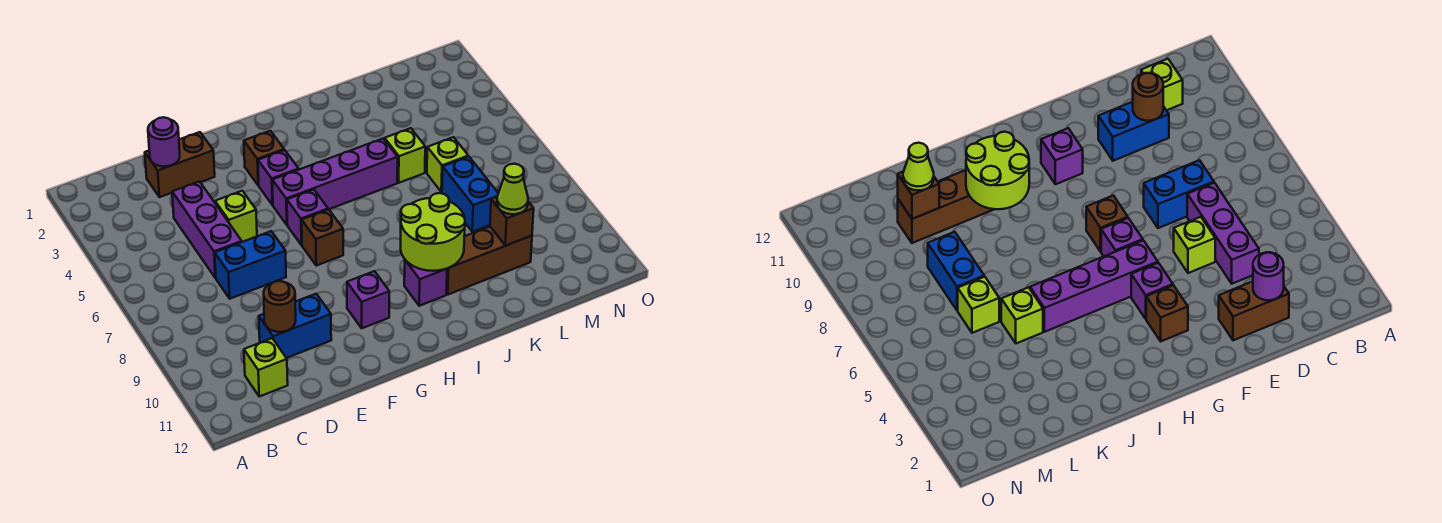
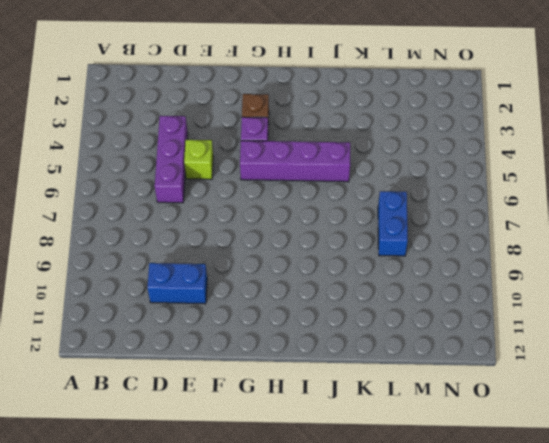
none -> lime brick C11 level 1
none -> brown brick D2:E2 level 1
none -> blue brick D7:E7 level 1

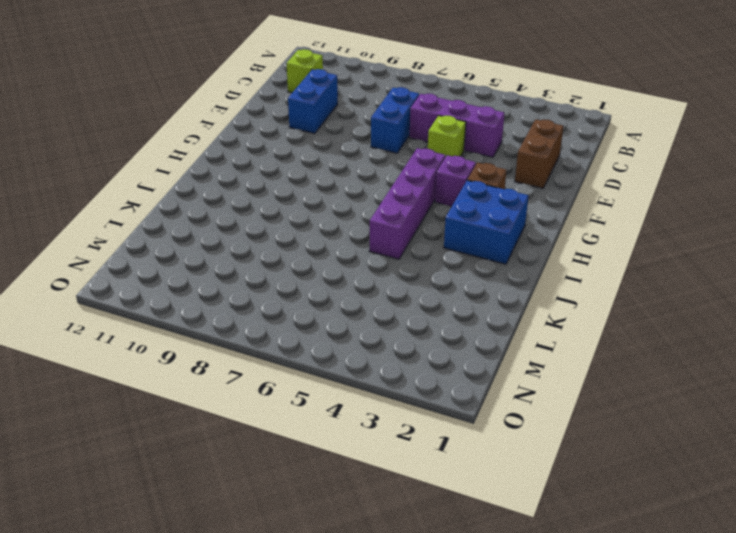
blue brick H2:I3 level 1 -> none
none -> purple brick G6 level 1
none -> brown brick G7 level 1
none -> purple brick G10 level 1

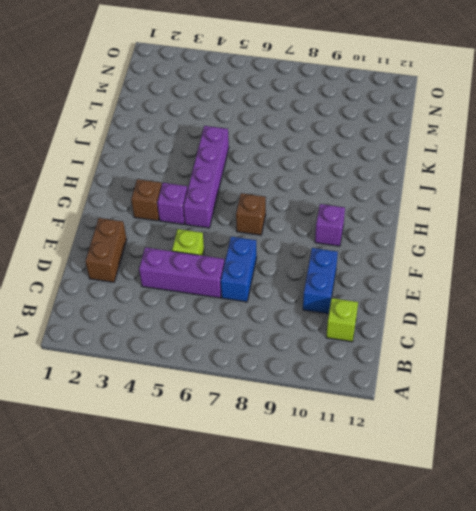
none -> purple brick G6 level 1
none -> purple brick I10 level 1
none -> brown brick J10:L10 level 1

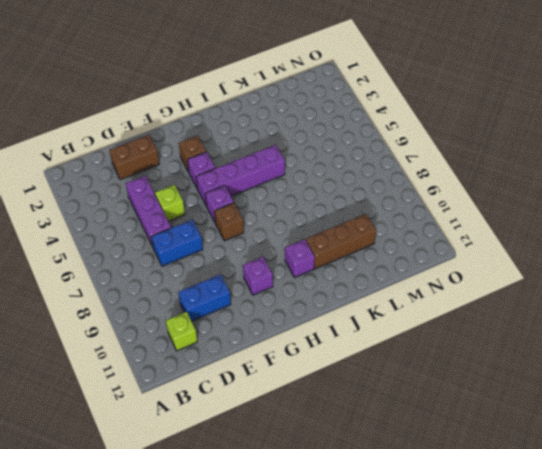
none -> lime brick K5 level 1
none -> lime brick L6 level 1
none -> blue brick L7:L8 level 1

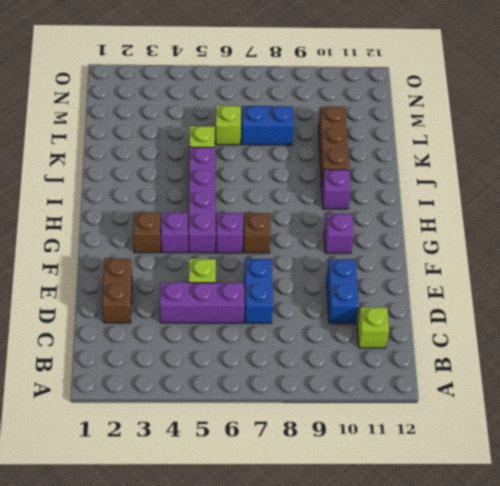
none -> purple round brick D2 level 2
none -> brown round brick D10 level 2
none -> lime round brick I9:J10 level 2

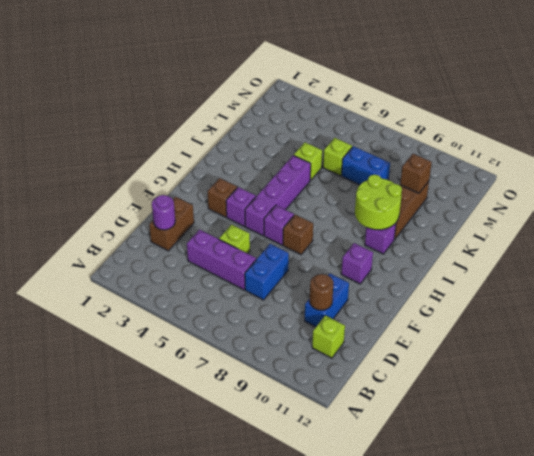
none -> lime cone L10 level 3

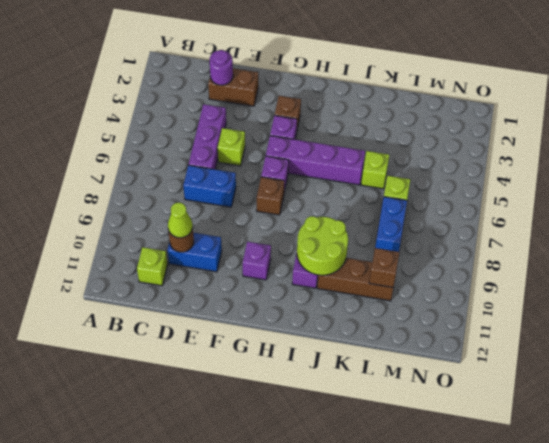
lime cone D10 level 3 -> lime cone L10 level 3

